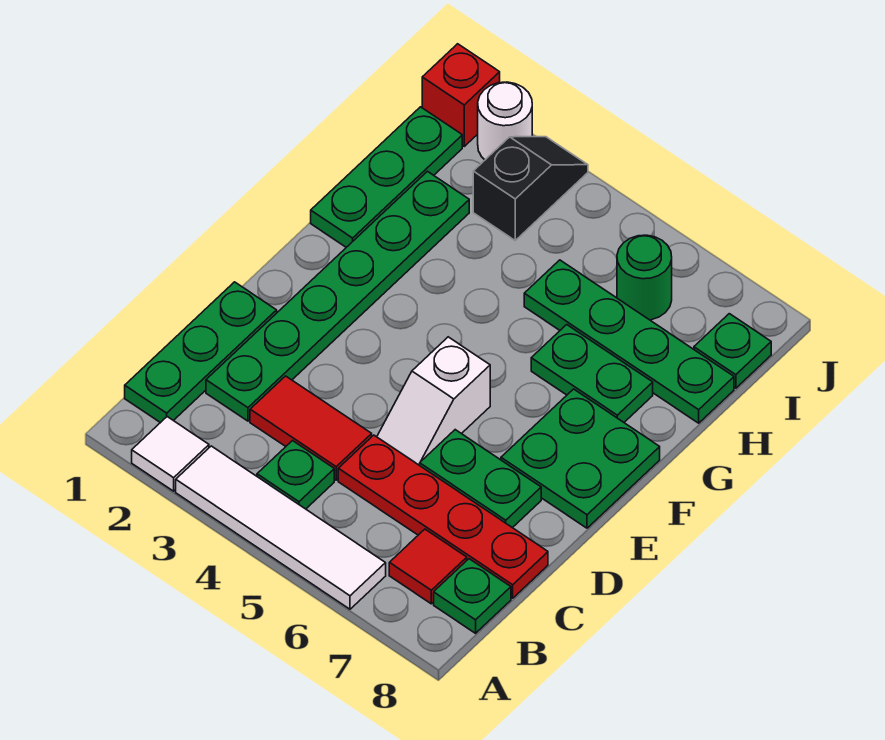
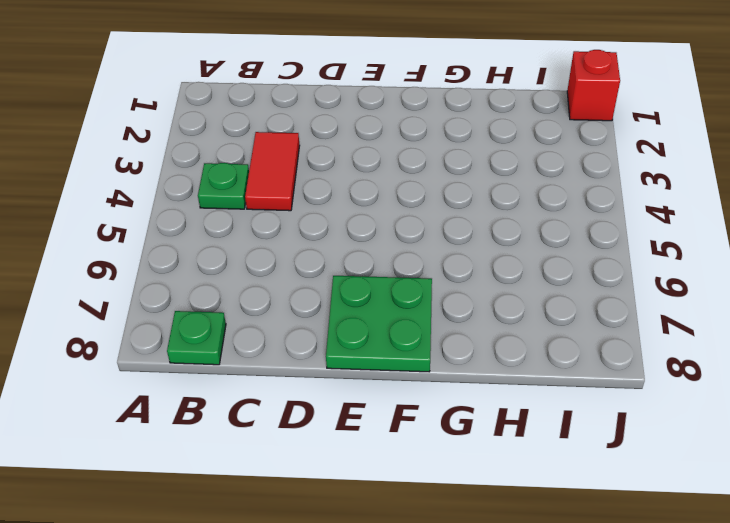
none -> white tile A2 level 1
none -> white tile A3:A6 level 1
none -> green plate B1:D1 level 1

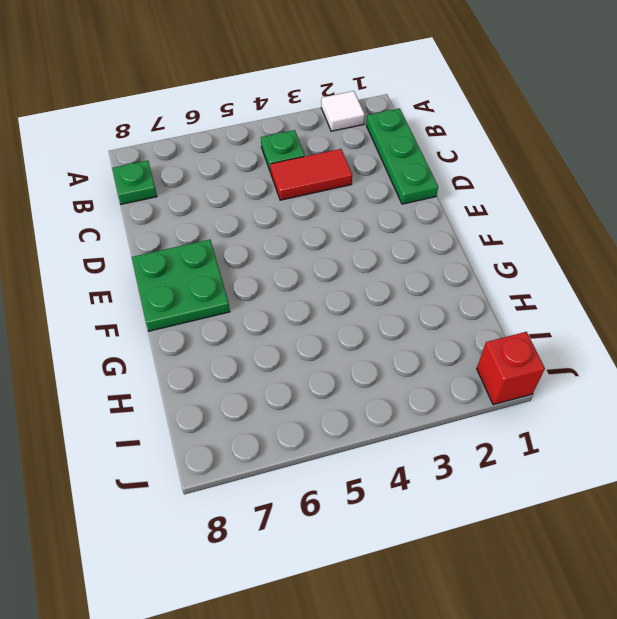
none -> white tile A3:A6 level 1
none -> red tile B7 level 1
none -> green plate C2:H2 level 1

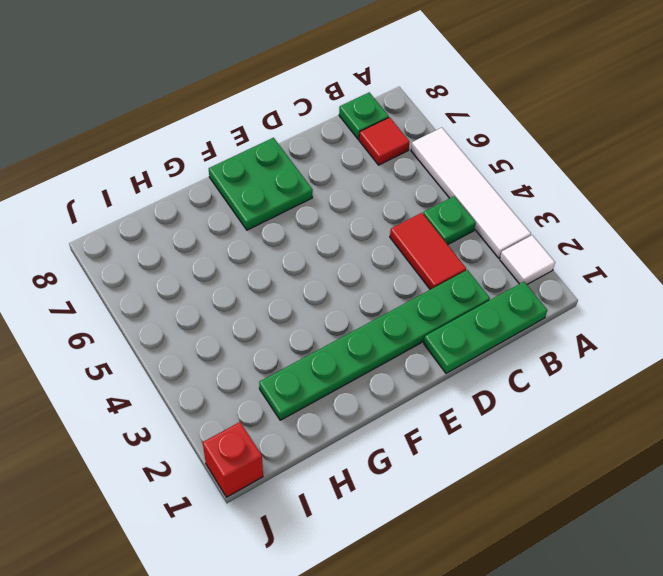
none -> red plate C5:C8 level 1
none -> white slope D5:E5 level 1 top E
none -> green plate D6:D7 level 1

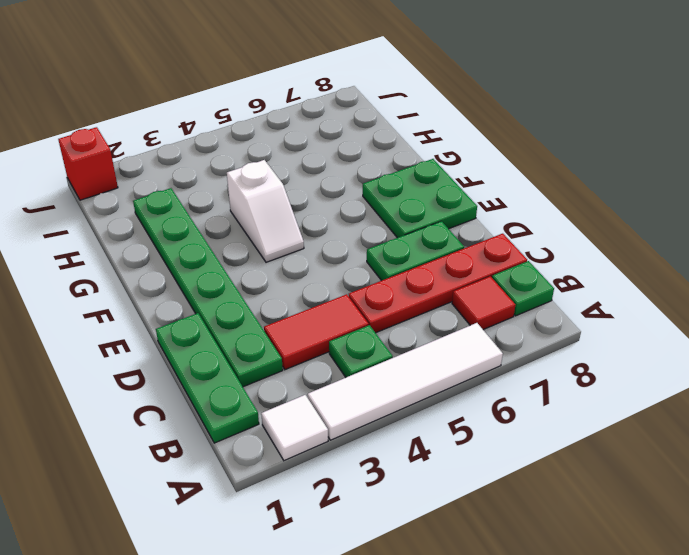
white slope F4:G4 level 1 top G -> white slope D5:E5 level 1 top E
none -> green plate G1:I1 level 1
none -> green plate G6:G7 level 1
none -> green plate H5:H8 level 1

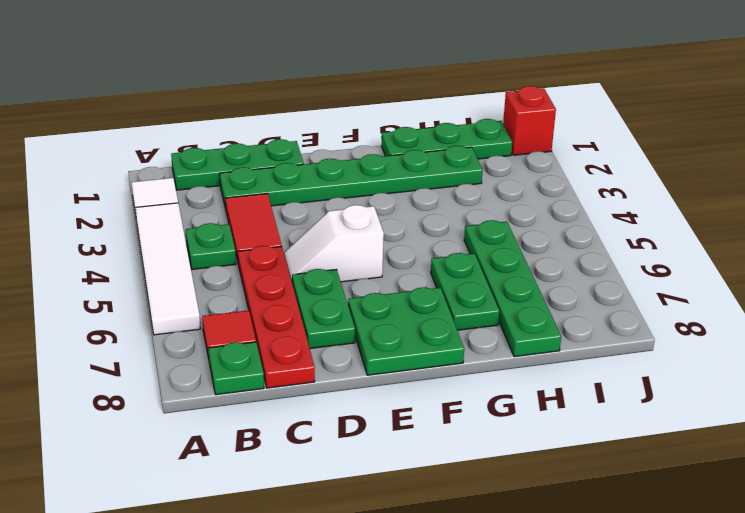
none -> black slope I3:J3 level 1 top I
none -> green round brick I6 level 1
none -> green plate I8 level 1

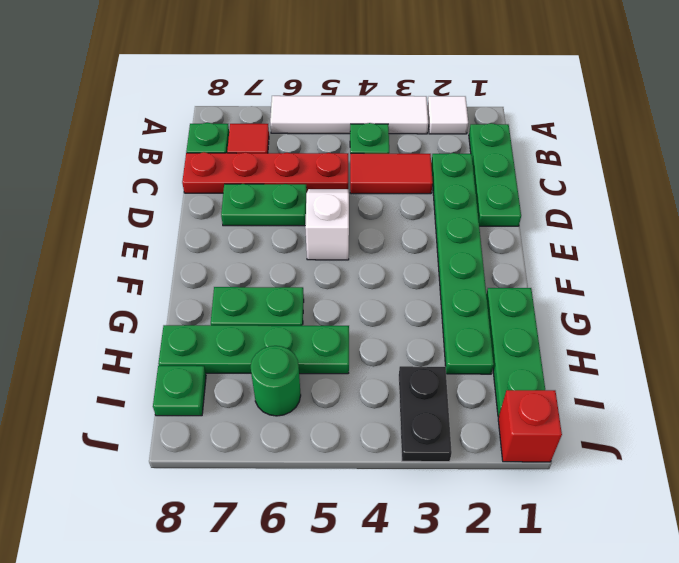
black plate I3:J3 level 1 -> black slope I3:J3 level 1 top I
none -> green plate E7:F8 level 1
none -> white round brick J2 level 1

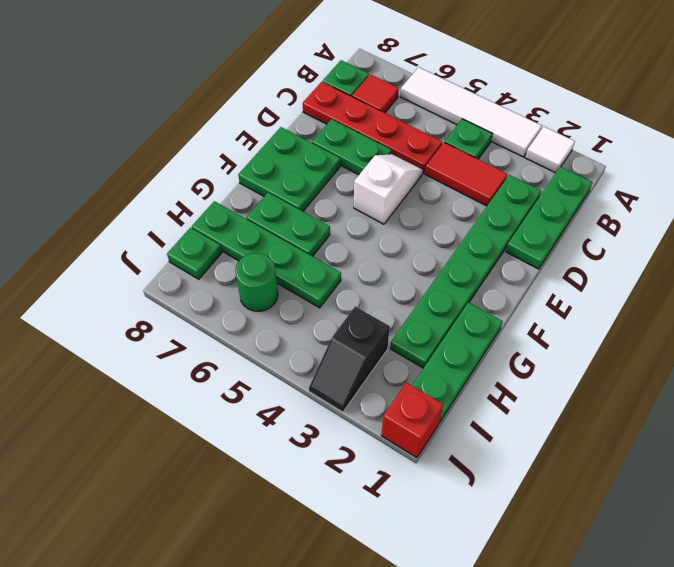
none -> white round brick J2 level 1

